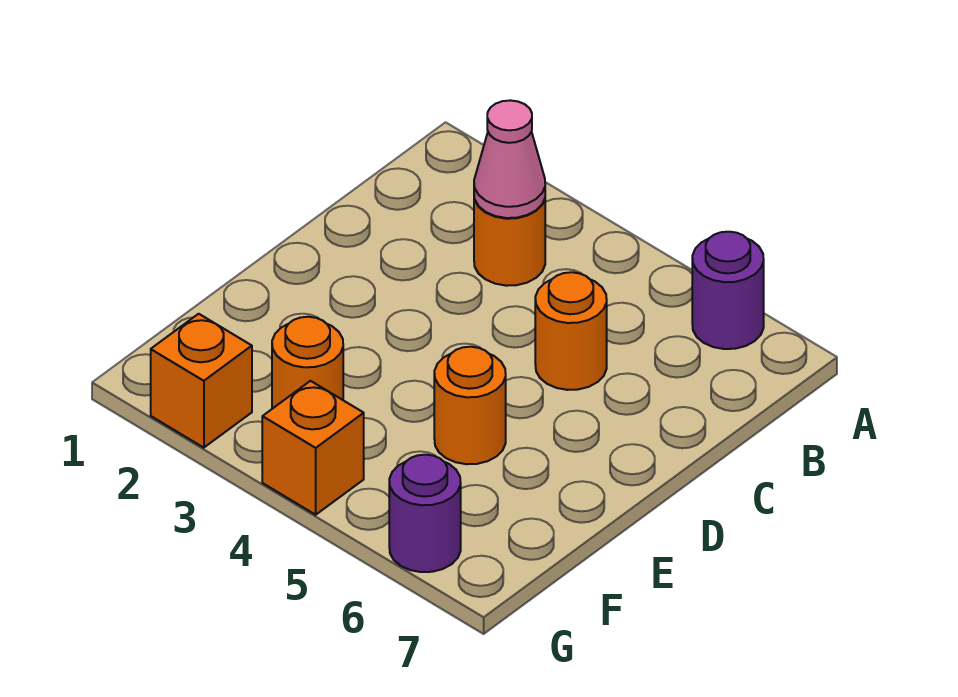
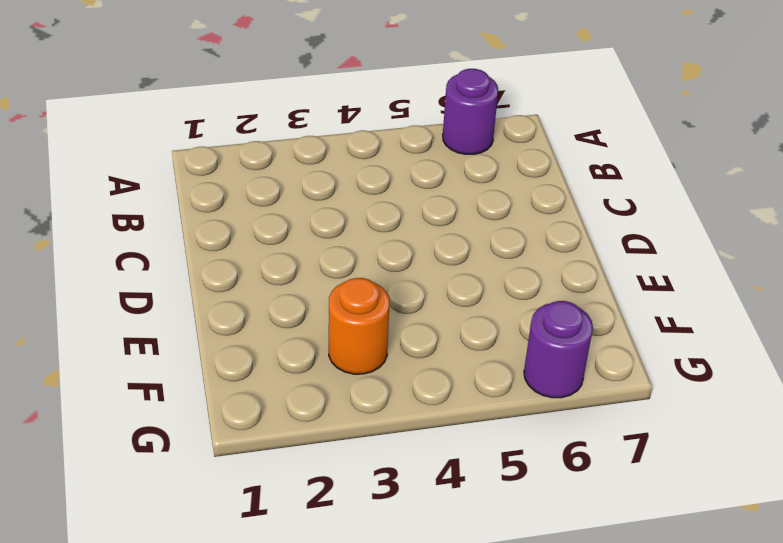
none -> orange round brick B3 level 1
none -> orange round brick C5 level 1

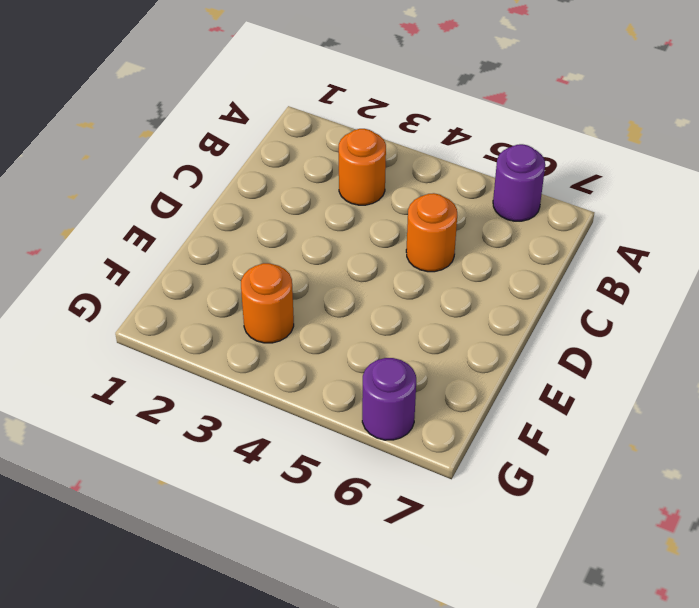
none -> orange round brick E5 level 1
none -> orange brick G2 level 1

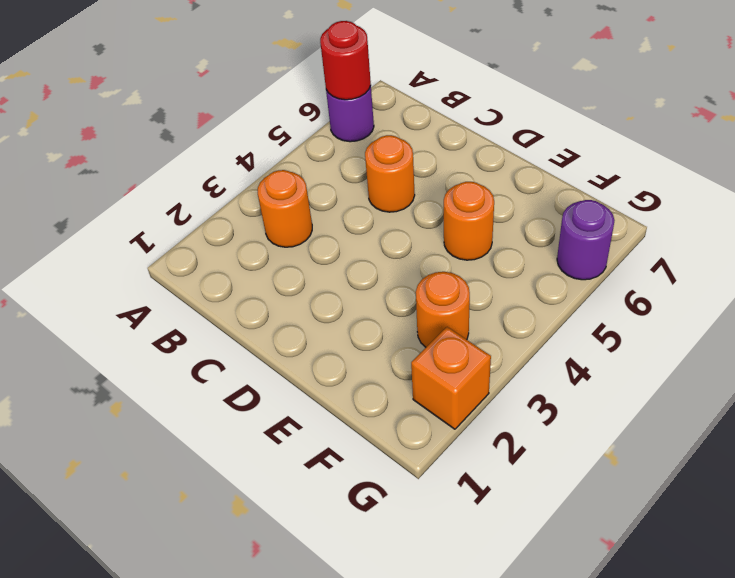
red round brick A6 level 2 -> none
none -> orange brick G4 level 1
none -> pink cone B3 level 2

